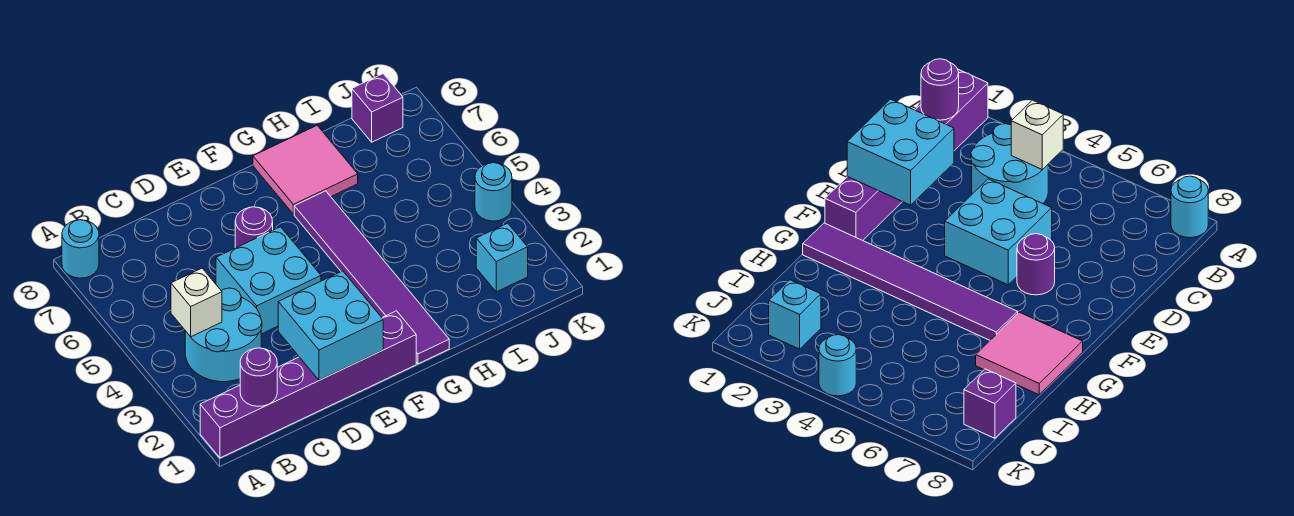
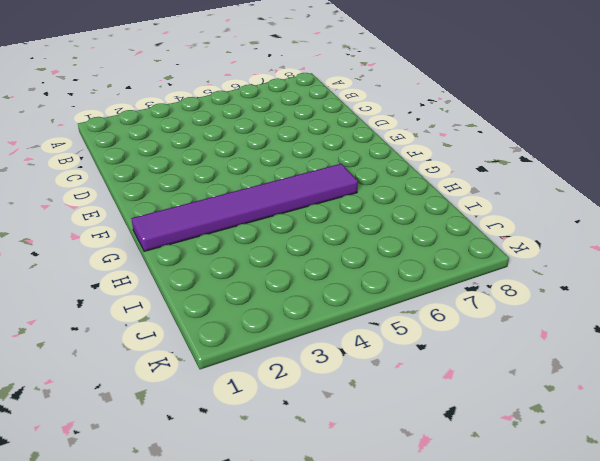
none -> purple brick A1:F1 level 1
none -> cyan round brick A8 level 1
none -> cyan round brick B3:C4 level 1

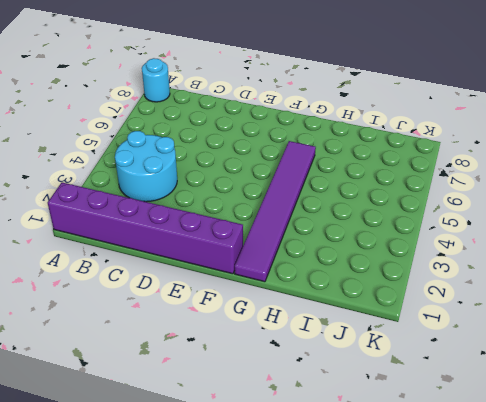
none -> cyan brick D4:E5 level 1
none -> purple round brick E6 level 1
none -> pink tile G7:H8 level 1

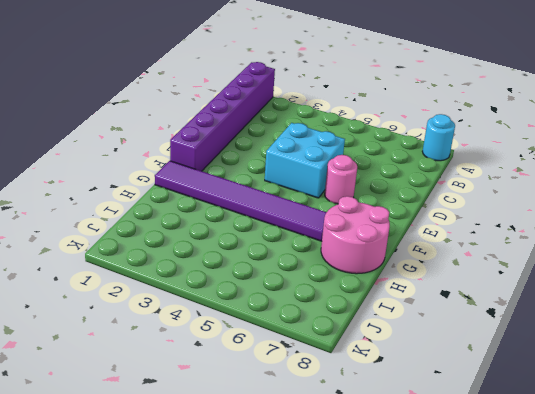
pink round brick E6 level 1 -> purple round brick E6 level 1
pink round brick G7:H8 level 1 -> pink tile G7:H8 level 1
none -> cyan round brick B3:C4 level 1
none -> cyan brick J2 level 1
none -> purple brick J8 level 1

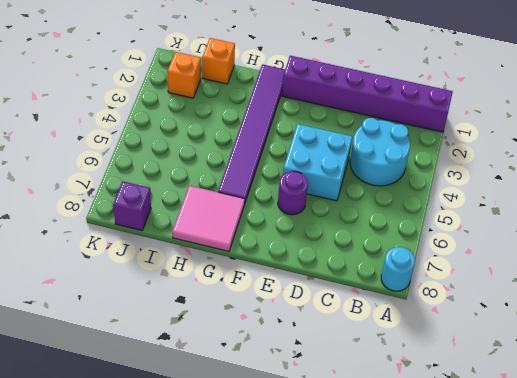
orange brick I1 level 1 -> none
orange brick J2 level 1 -> cyan brick J2 level 1
none -> cyan round brick K4 level 1
none -> purple round brick B1 level 2
none -> white brick B4 level 2

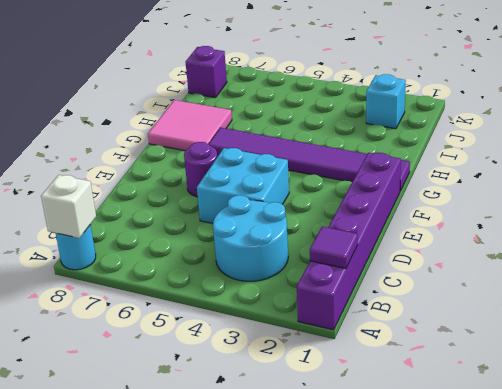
white brick A8 level 2 -> white brick B4 level 2
purple tile B1 level 2 -> purple round brick B1 level 2
none -> cyan round brick K4 level 1
none -> cyan brick D1:E2 level 2

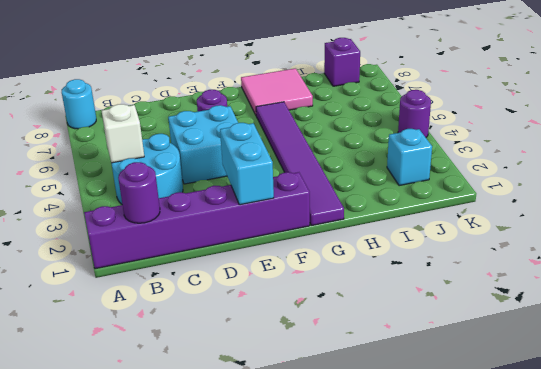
cyan brick E1:E2 level 2 -> cyan brick D1:E2 level 2
purple round brick K4 level 1 -> cyan round brick K4 level 1

